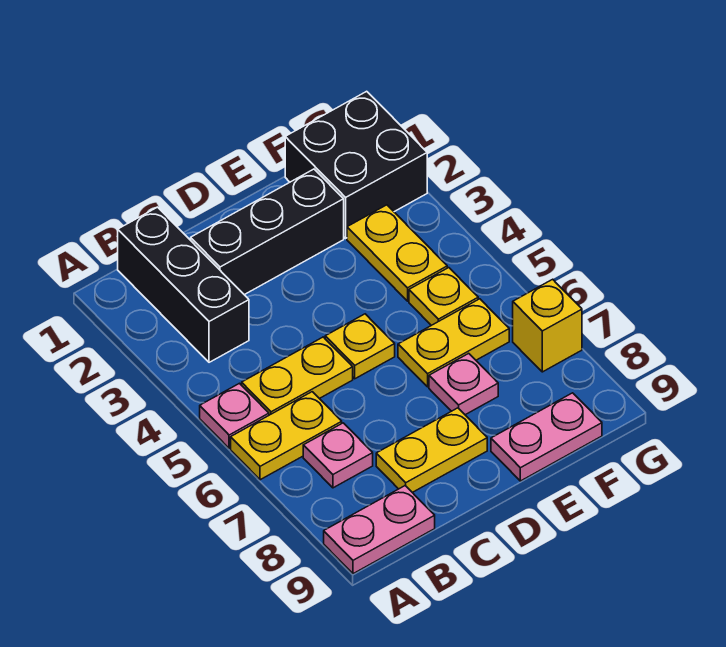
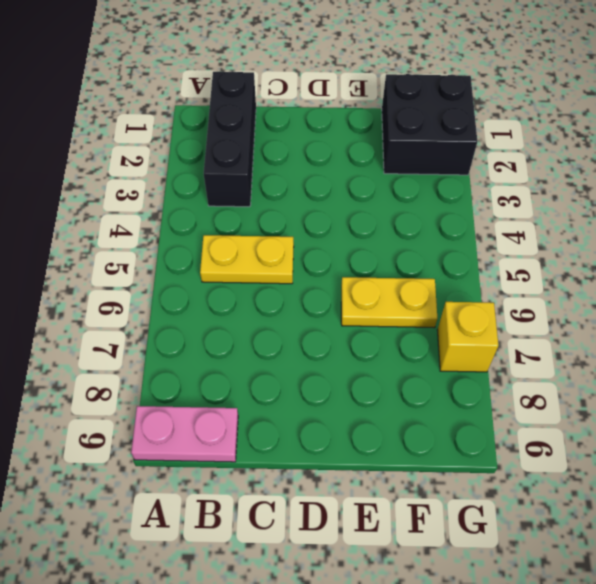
none -> pink plate A5 level 1
none -> yellow plate A6:B6 level 1
none -> pink plate B7 level 1

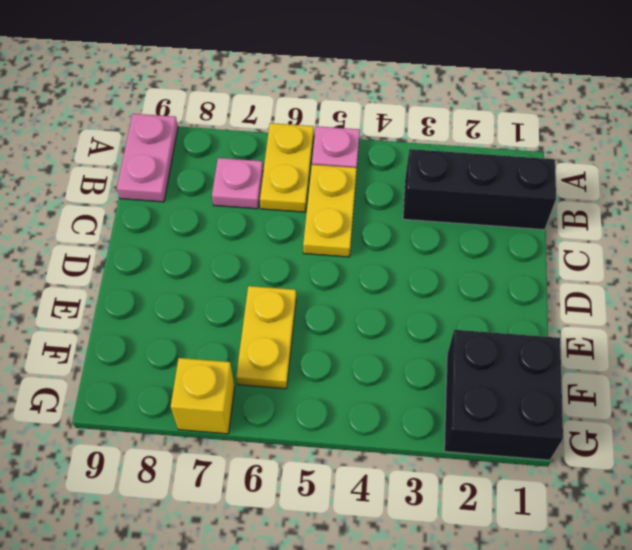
none -> black brick C2:E2 level 1
none -> yellow plate C8:D8 level 1
none -> yellow plate D5 level 1

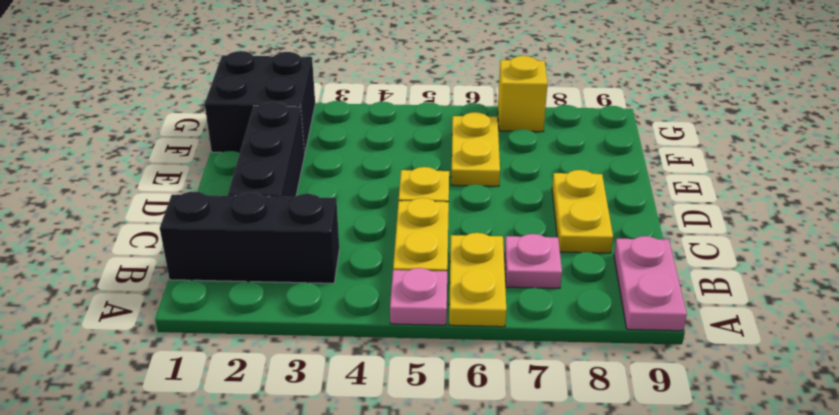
none -> pink plate E7 level 1
none -> pink plate E9:F9 level 1
none -> yellow plate F3:F4 level 1

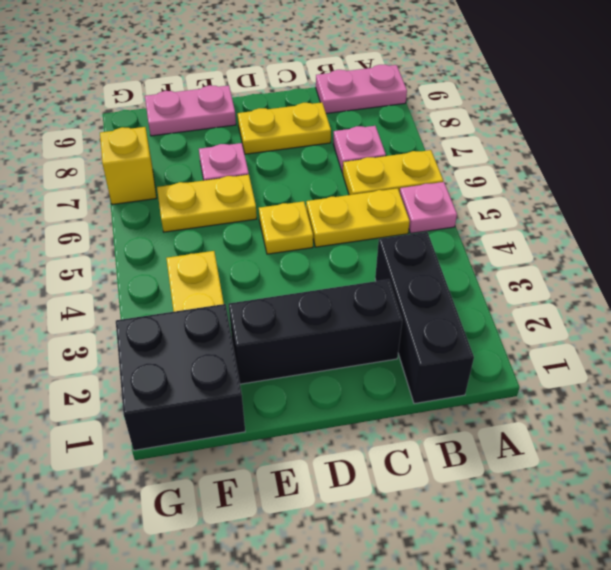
none -> yellow plate F5 level 1

